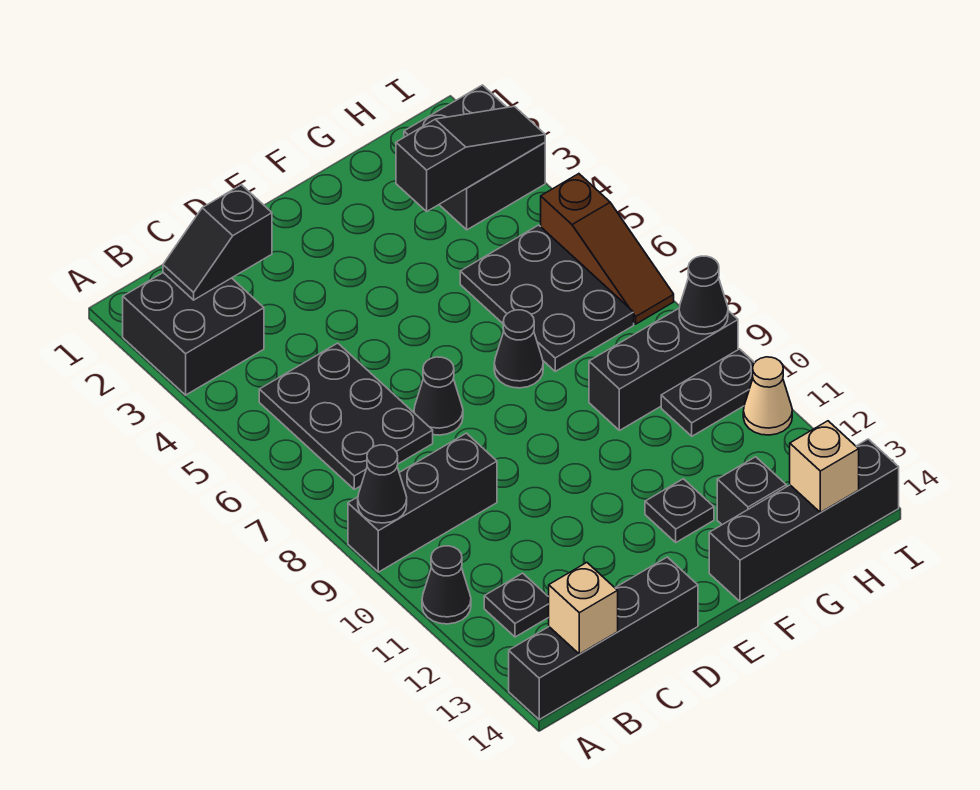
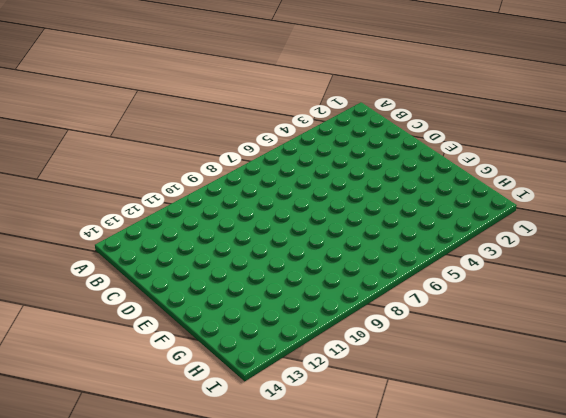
none -> black brick A2:B3 level 1
none -> black brick A9:C9 level 1
none -> black cone A11 level 1

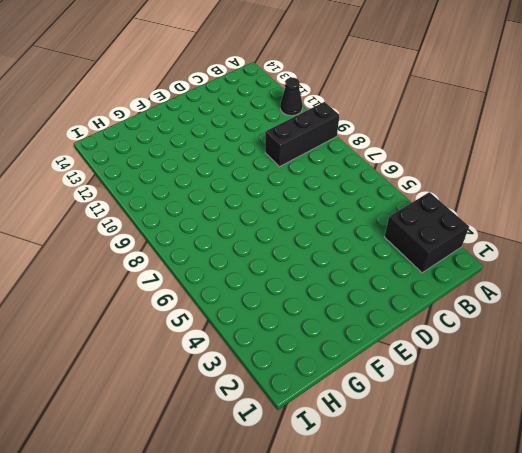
none -> black brick A14:D14 level 1
none -> black plate B5:C7 level 1
none -> black plate B12 level 1

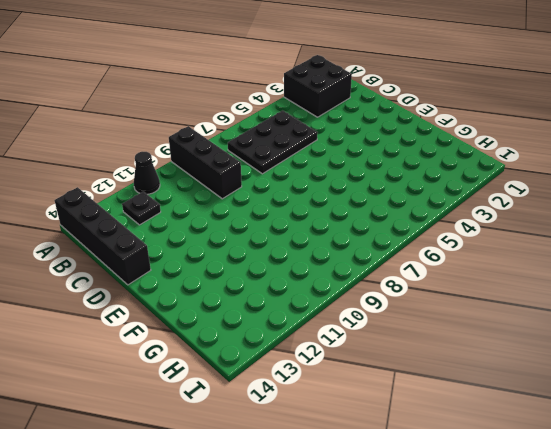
none -> black cone D7 level 1
none -> black cone F7 level 1
none -> black plate F12 level 1

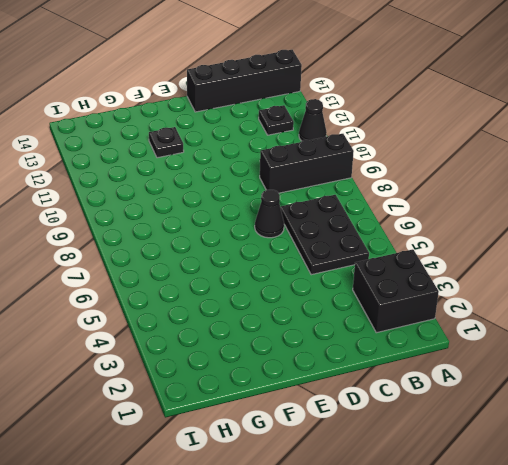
none -> black cone F7 level 1
none -> black brick F14:I14 level 1
none -> black plate G5:H7 level 1

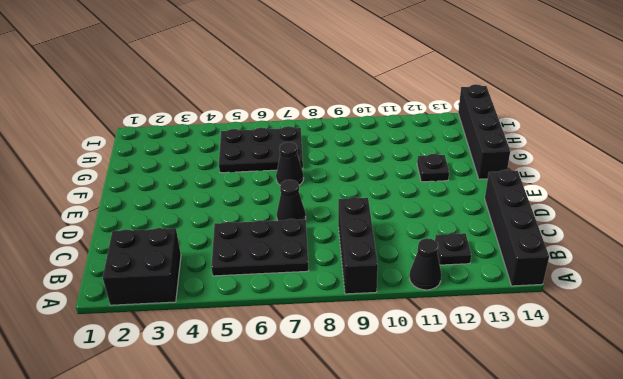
none -> black brick G9:I9 level 1
none -> black brick G13 level 1
none -> black brick H2:I3 level 1

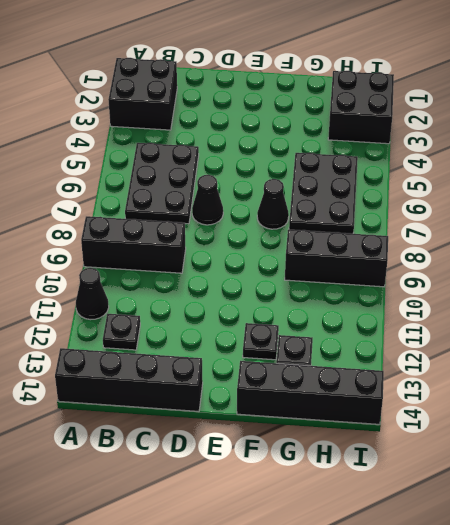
none -> black plate H10:I10 level 1
none -> brown slope I5:I7 level 1 top 5
none -> tan cone I11 level 1

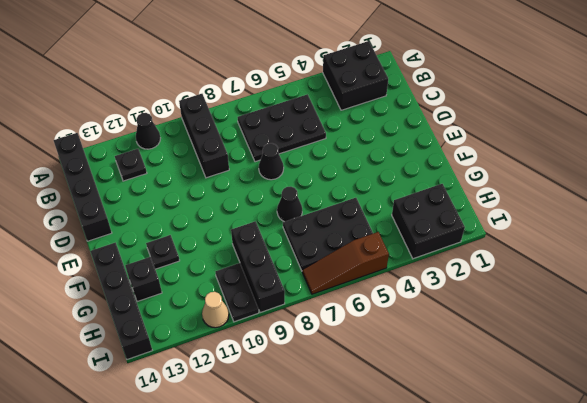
none -> black cone A9 level 2
none -> black slope B2:C2 level 2 top C
none -> tan brick B14 level 2

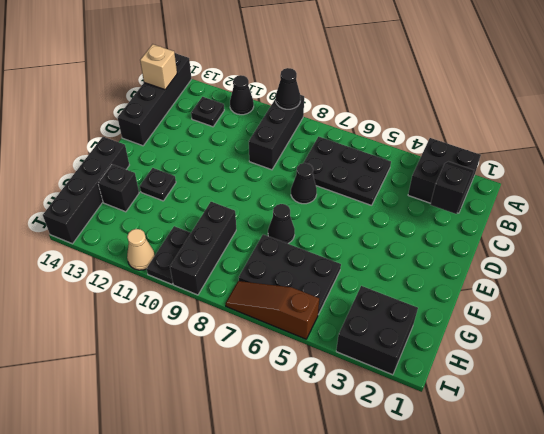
none -> black slope G3:I3 level 2 top G
none -> tan brick H14 level 2
none -> black cone I9 level 2

